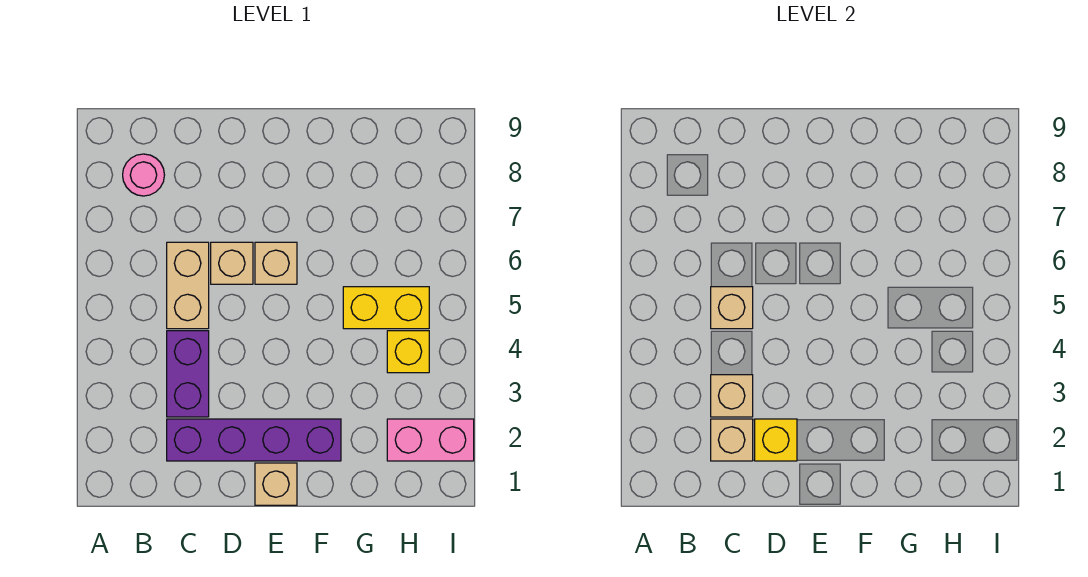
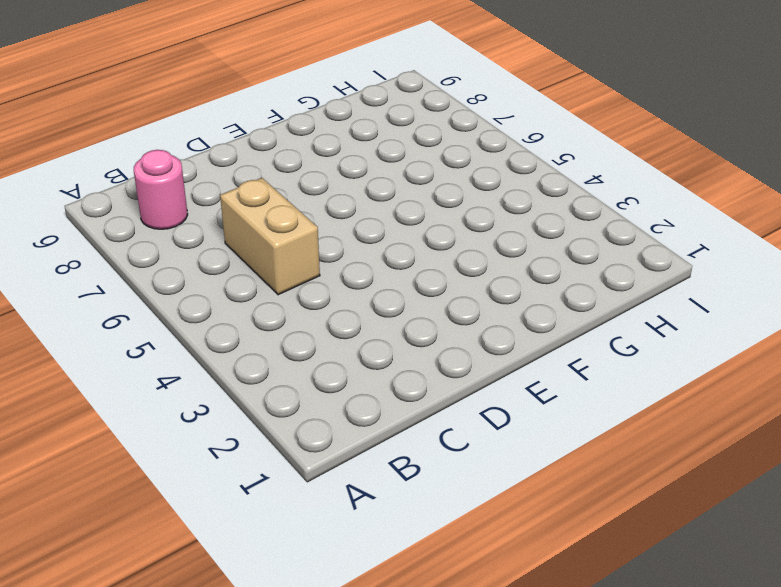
none -> purple brick C2:F2 level 1
none -> purple brick C3:C4 level 1
none -> tan brick D6 level 1

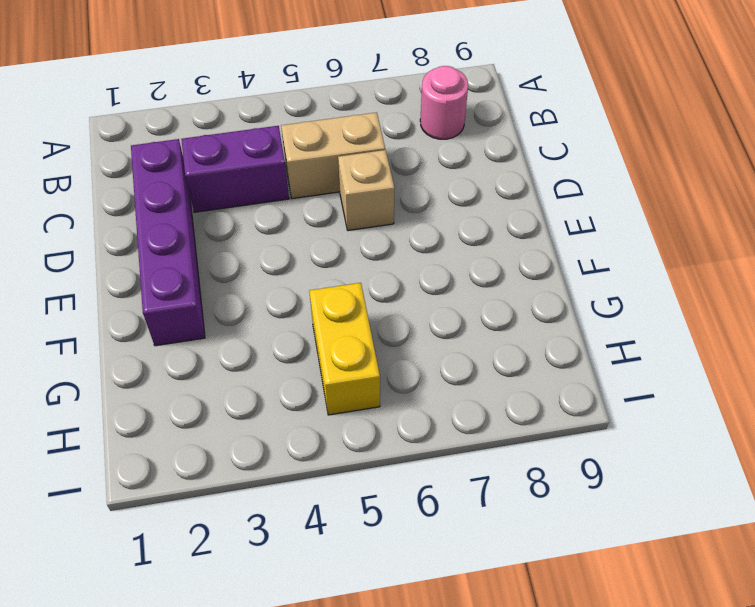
none -> tan brick E1 level 1
none -> tan brick E6 level 1
none -> pink brick H2:I2 level 1

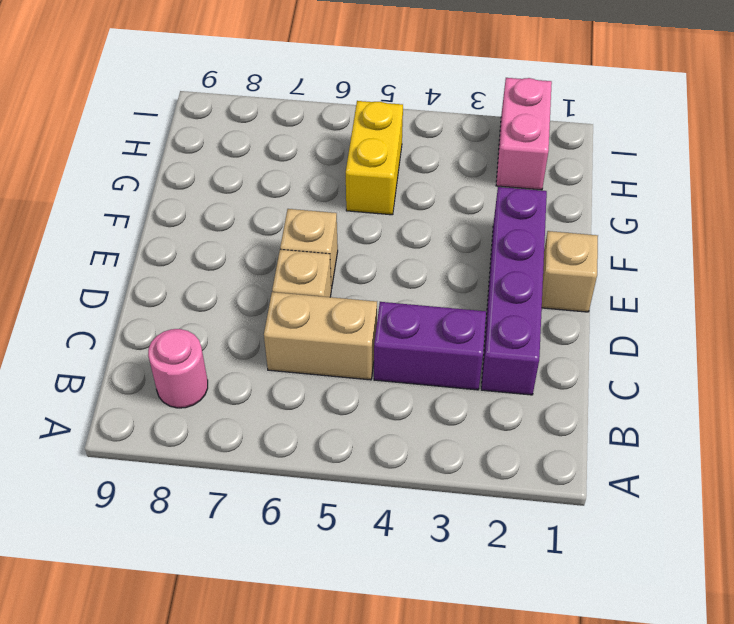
none -> yellow brick H4 level 1
none -> tan brick C2 level 2
none -> tan brick C3 level 2

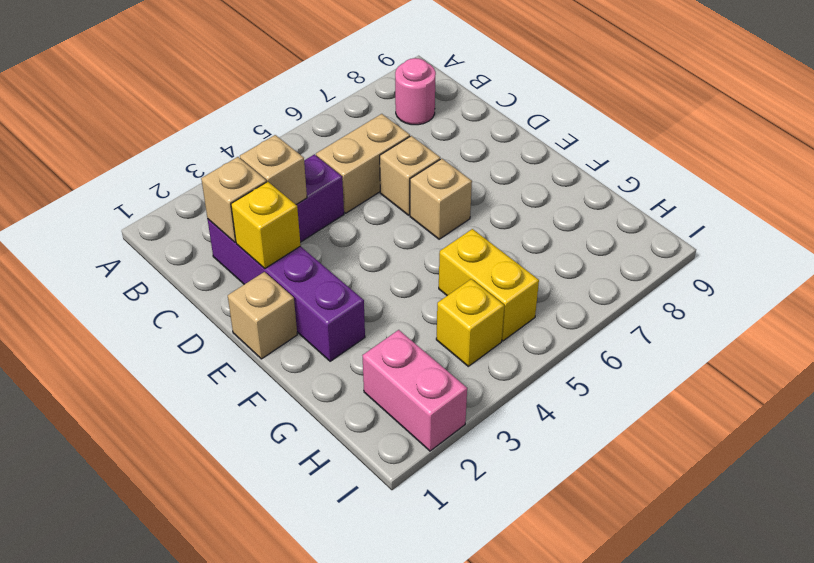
none -> tan brick C5 level 2

